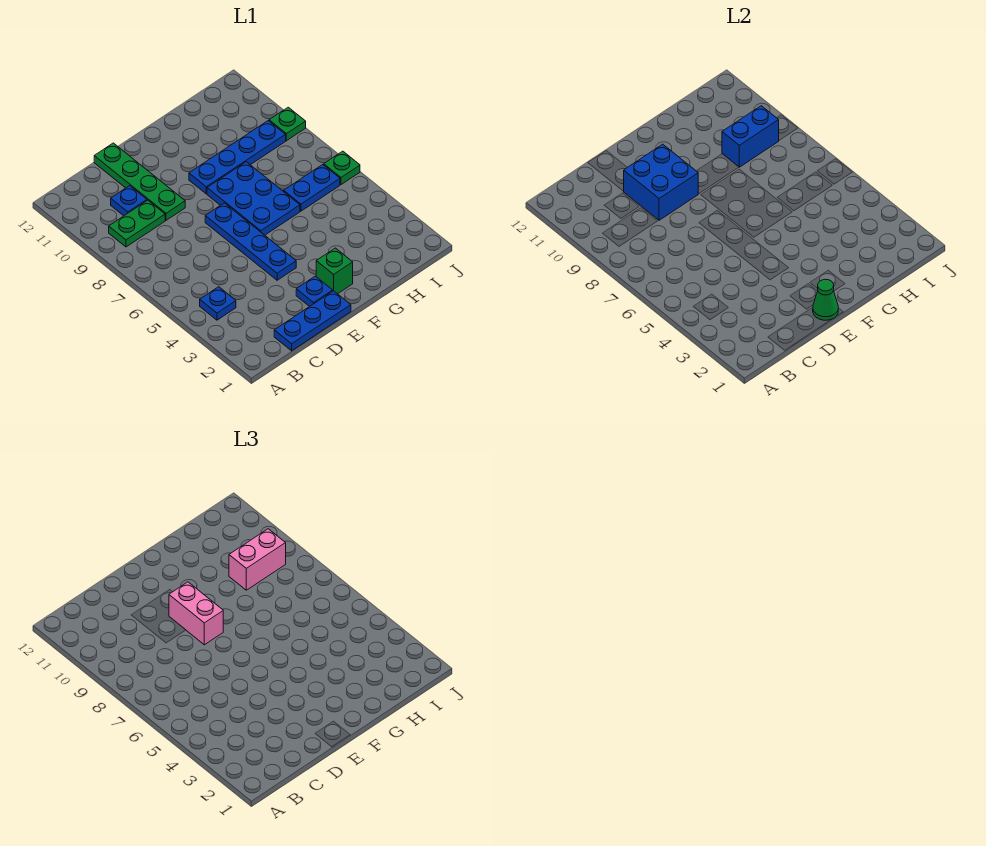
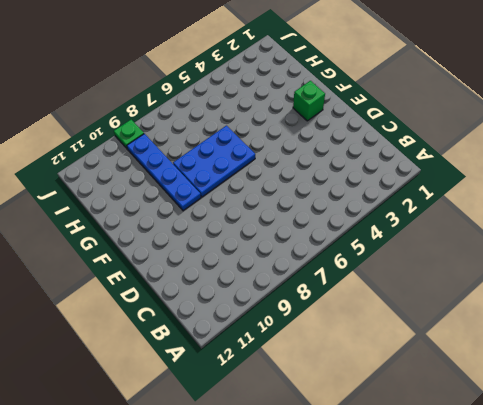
none -> blue plate B4 level 1
none -> green plate B9:C9 level 1
none -> blue plate C1:E1 level 1

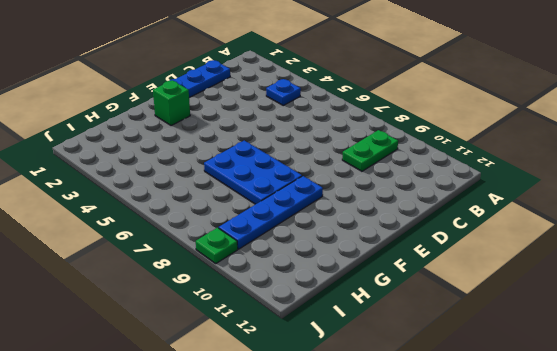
none -> blue plate C10 level 1
none -> green plate D9:D12 level 1
none -> blue plate E2 level 1

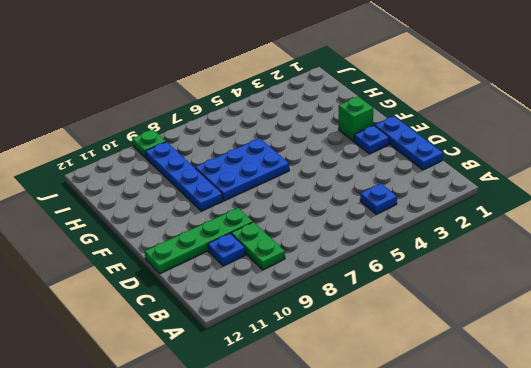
none -> blue plate E4:E7 level 1
none -> blue plate H6:I6 level 1
none -> green plate J6 level 1

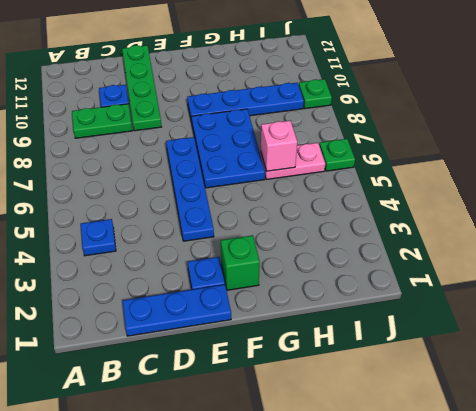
pink plate H6:I6 level 1 -> blue plate H6:I6 level 1
pink brick H6 level 2 -> none
none -> blue brick D9:E10 level 2
none -> green cone E1 level 2
none -> blue brick H9:I9 level 2

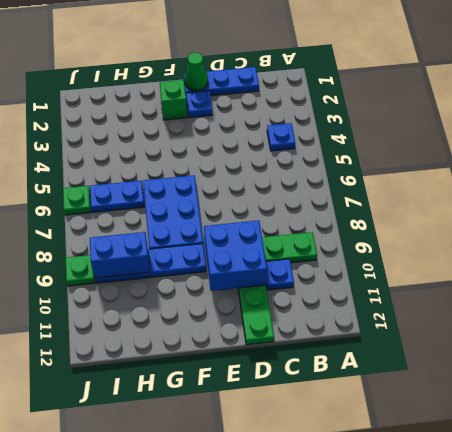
none -> blue plate E4:E7 level 1
none -> pink brick E8:E9 level 3
none -> pink brick H9:I9 level 3

